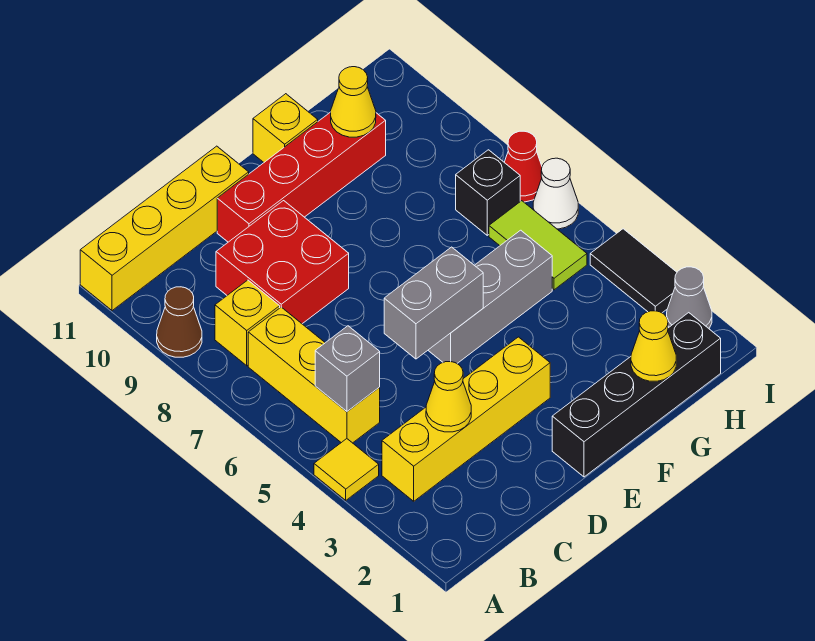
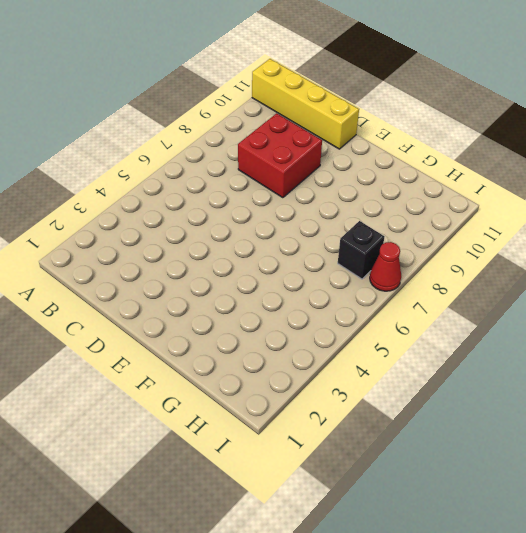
none -> yellow tile A4 level 1
none -> brown cone A9 level 1
none -> yellow brick B3:E3 level 1

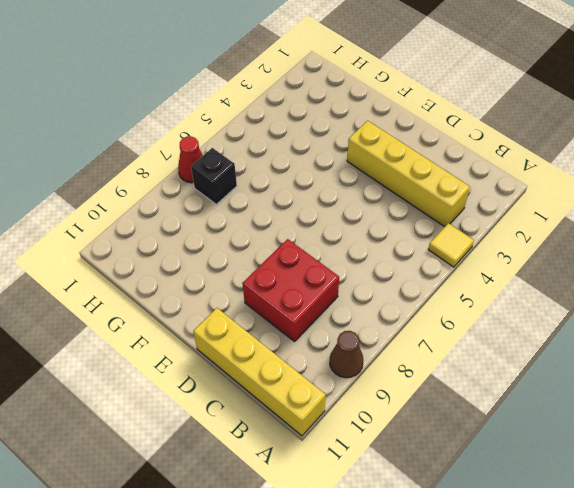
none -> yellow brick B5:B7 level 1
none -> yellow brick B8 level 1
none -> red brick D10:G10 level 1

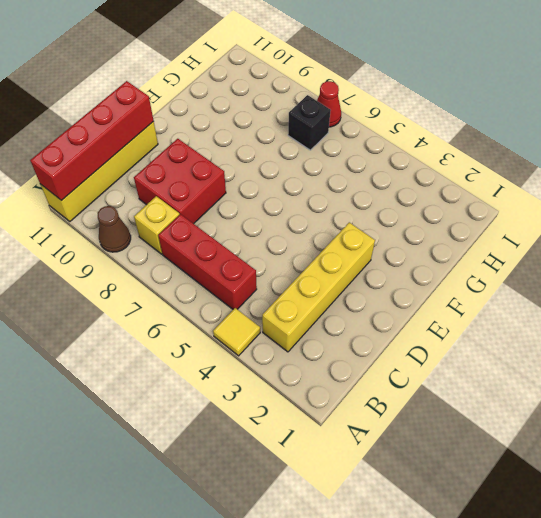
red brick A11:D11 level 2 -> red brick D10:G10 level 1
red brick B5:B7 level 1 -> yellow brick B5:B7 level 1
none -> black brick E1:H1 level 1
none -> grey brick E5:G5 level 1
none -> yellow brick F11 level 1

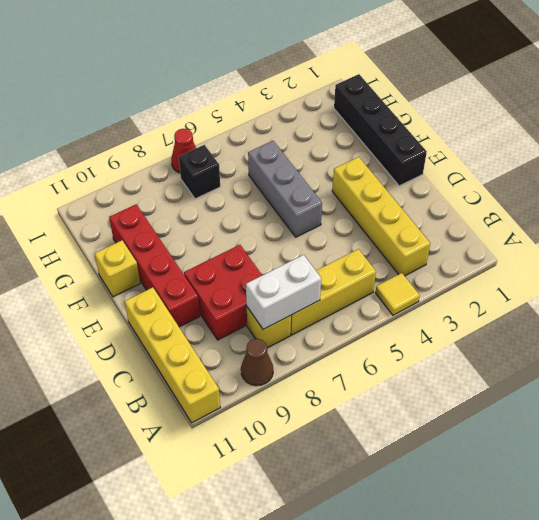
white brick B7:B8 level 2 -> none
none -> lime tile H5:H6 level 1
none -> grey cone I2 level 1
none -> black tile I3:I4 level 1

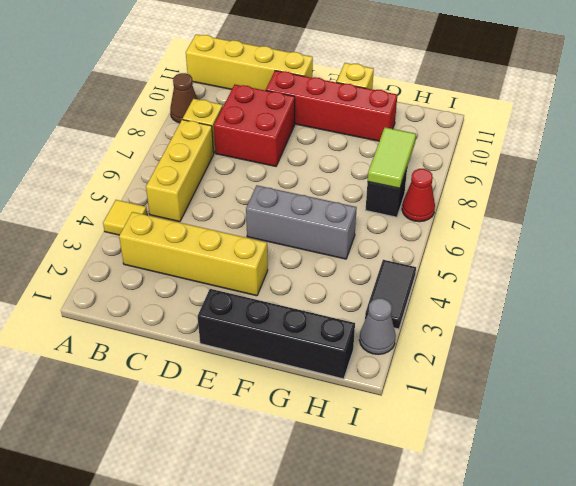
lime tile H7:H8 level 2 -> lime tile H5:H6 level 1
none -> white cone I6 level 1
none -> grey brick B5 level 2
none -> yellow cone C3 level 2

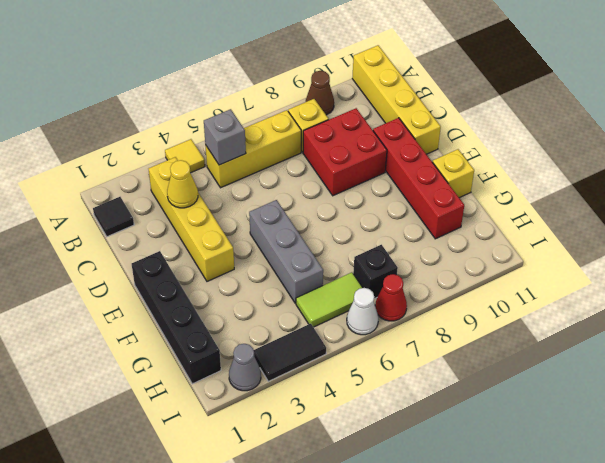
black tile B1 level 1 -> none
none -> grey brick D5:E5 level 2
none -> yellow cone G1 level 2
none -> yellow cone G10 level 2

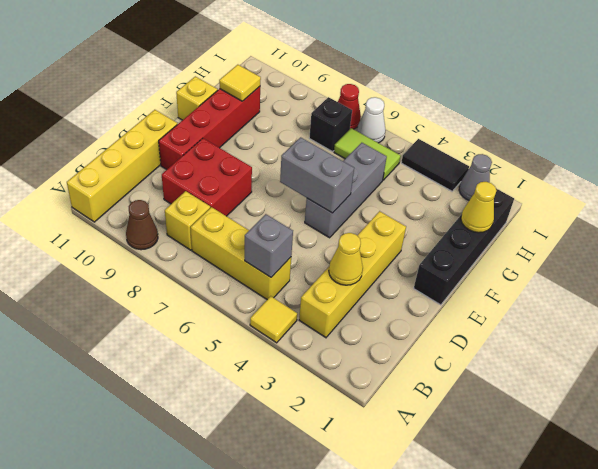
grey brick E5:E6 level 2 -> grey brick D5:E5 level 2
yellow tile G10 level 2 -> yellow cone G10 level 2

